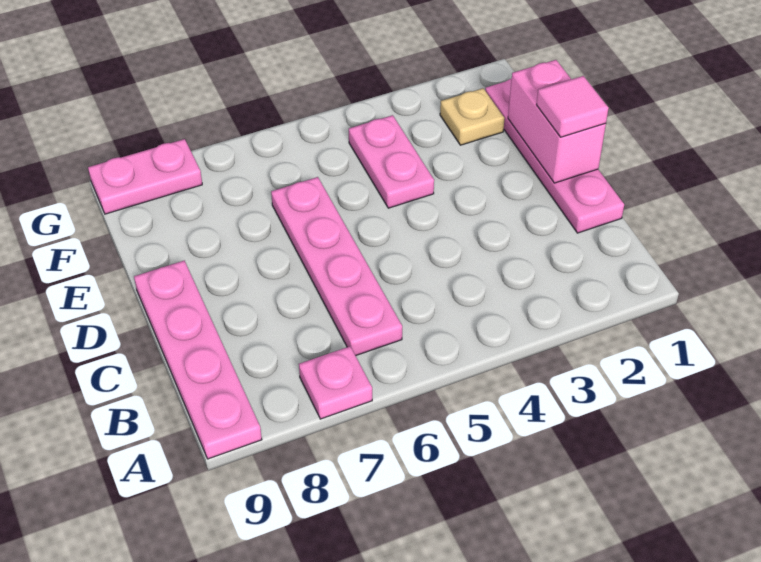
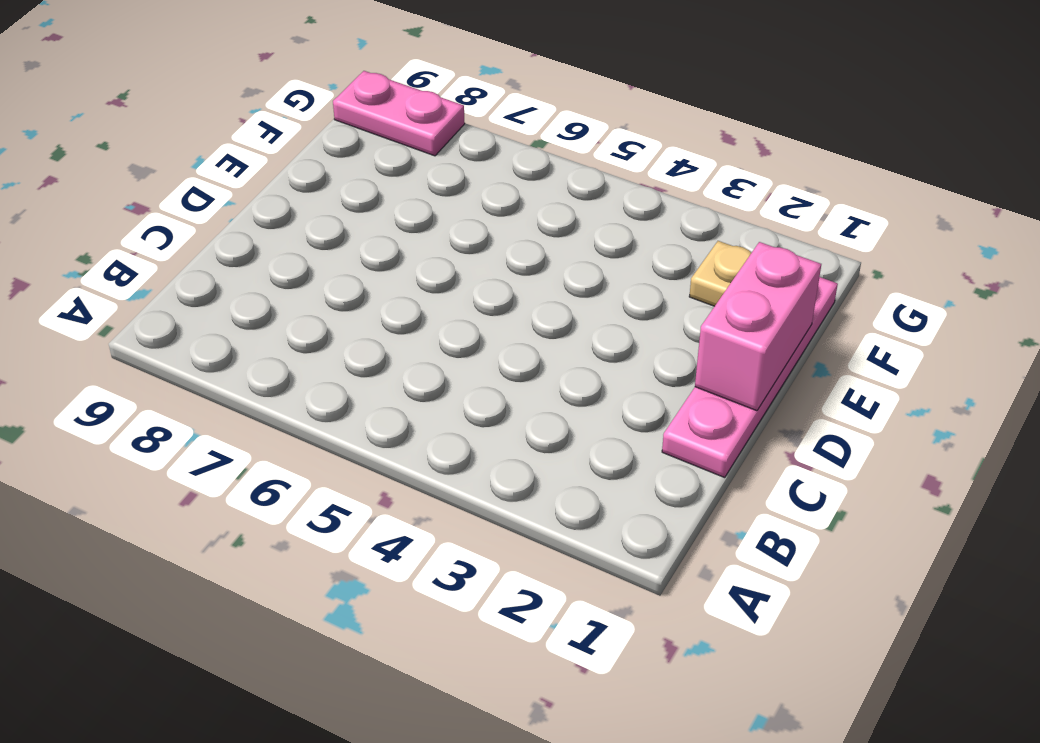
none -> pink plate A7 level 1
none -> pink plate A9:D9 level 1

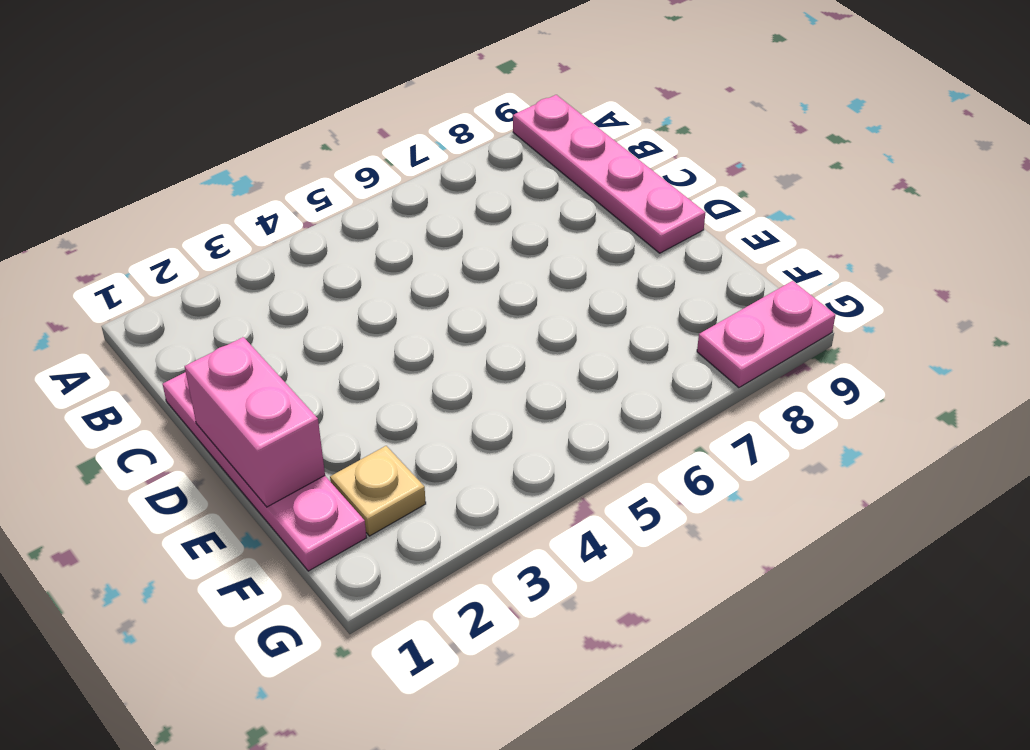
none -> pink plate A7 level 1
none -> pink plate B6:E6 level 1

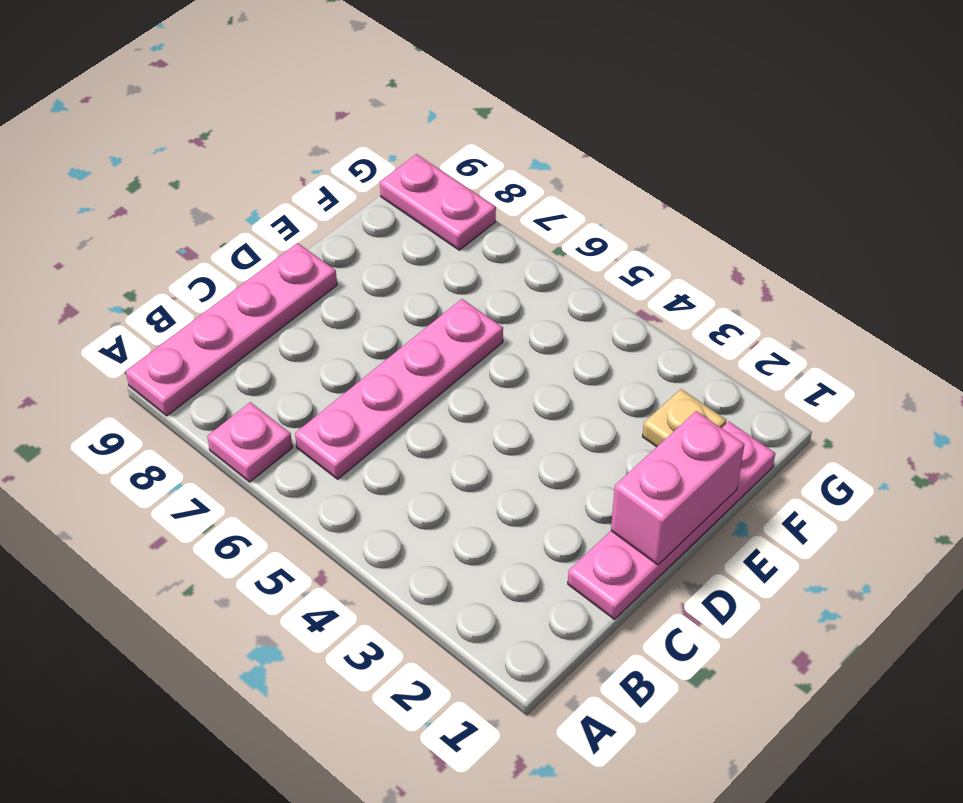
none -> pink plate E4:F4 level 1
none -> pink tile D1 level 3

